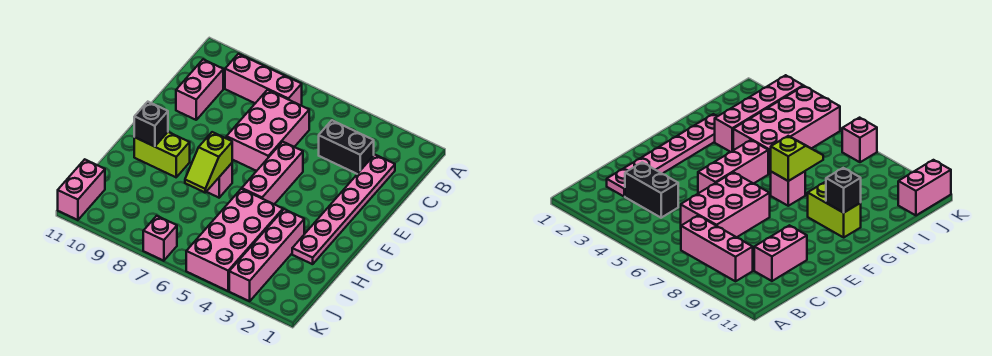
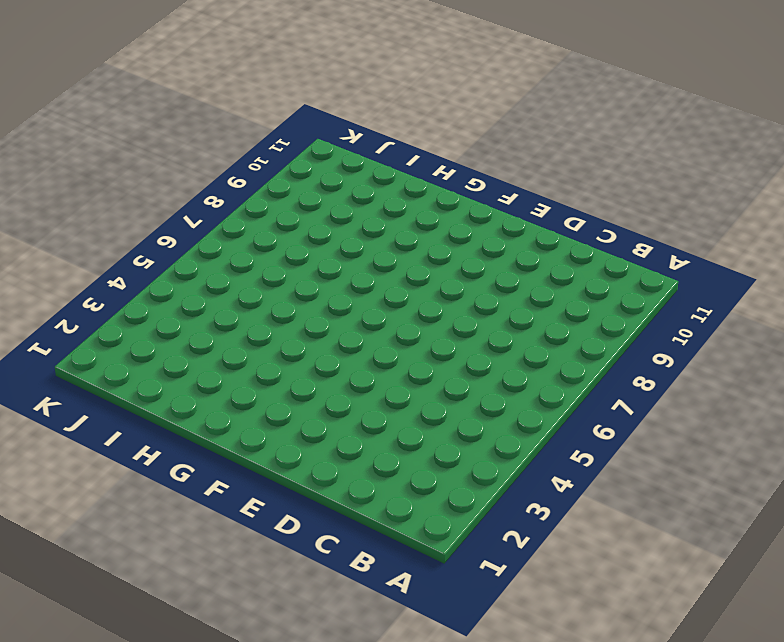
none -> pink brick B7:B9 level 1
none -> pink plate C2:H2 level 1
none -> black brick C3:C4 level 1

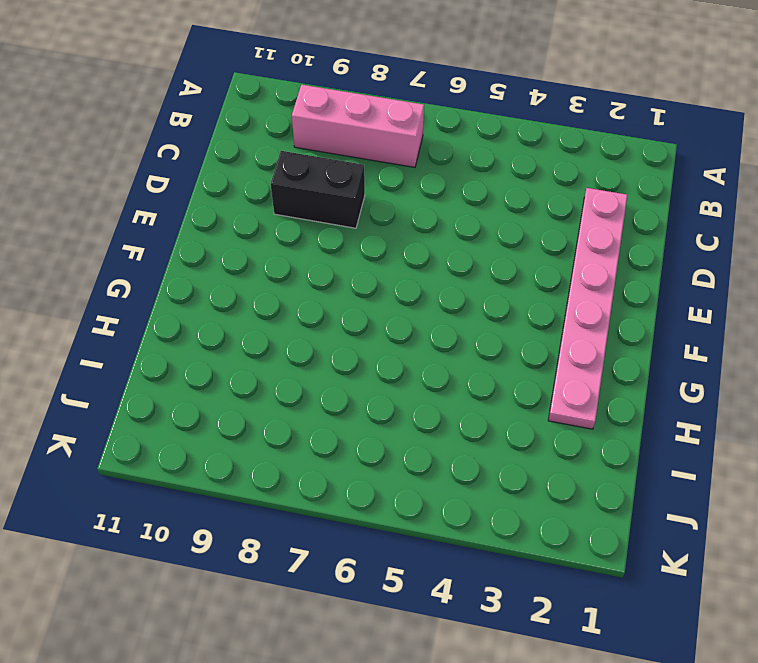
black brick D8:D9 level 1 -> black brick C3:C4 level 1
none -> pink brick C6:E7 level 1
none -> pink brick C10:D10 level 1
none -> pink brick E5:G5 level 1

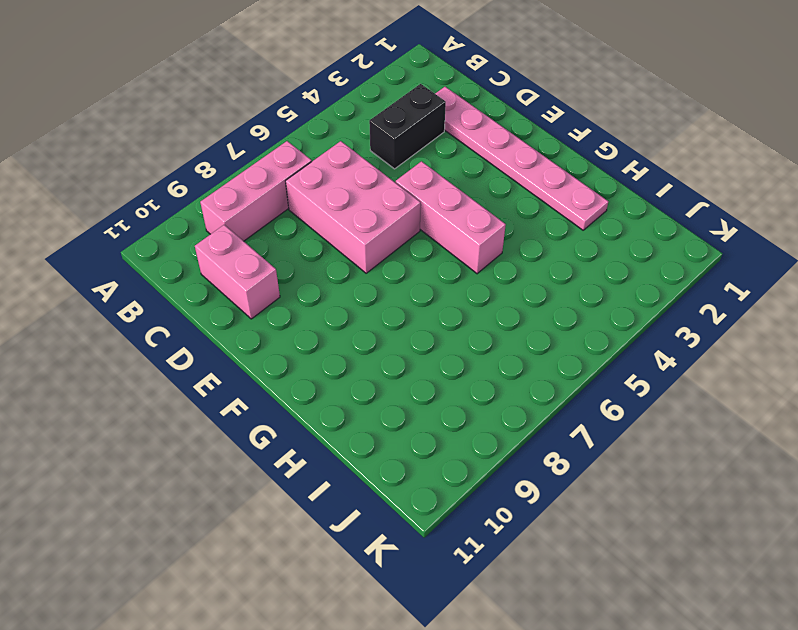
none -> pink brick G7 level 1
none -> lime brick G9:G10 level 1
none -> pink brick H3:K3 level 1

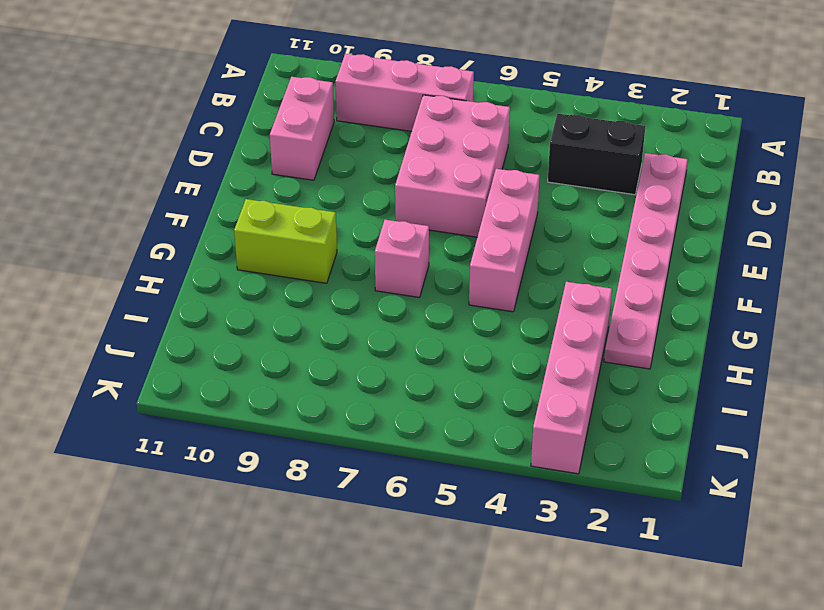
none -> pink brick H4:K5 level 1
none -> pink brick J11:K11 level 1
none -> pink brick K7 level 1

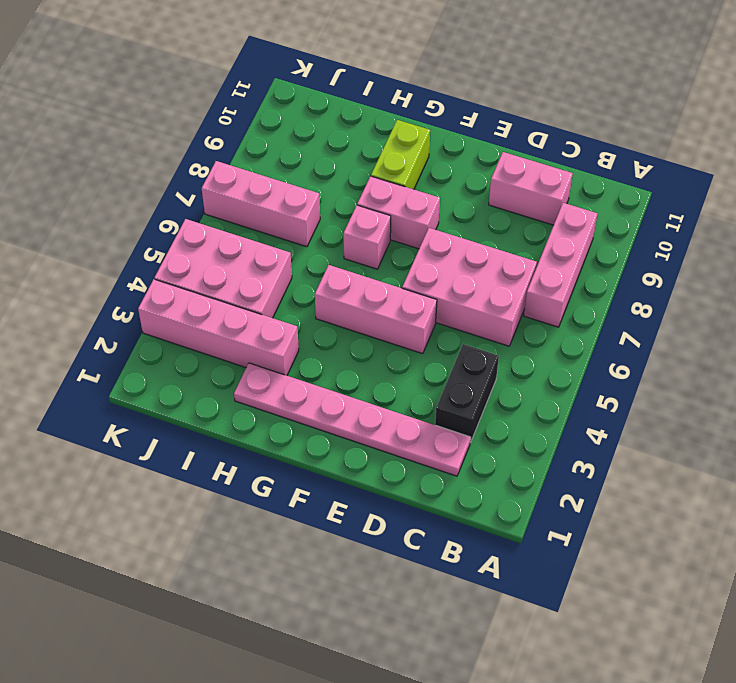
pink brick F8:G8 level 1 -> pink brick J11:K11 level 1
pink brick I4:K5 level 1 -> pink brick H4:K5 level 1
pink brick I7:K7 level 1 -> pink brick K7 level 1
none -> lime slope G7:H7 level 2 top G
none -> black brick G10 level 2

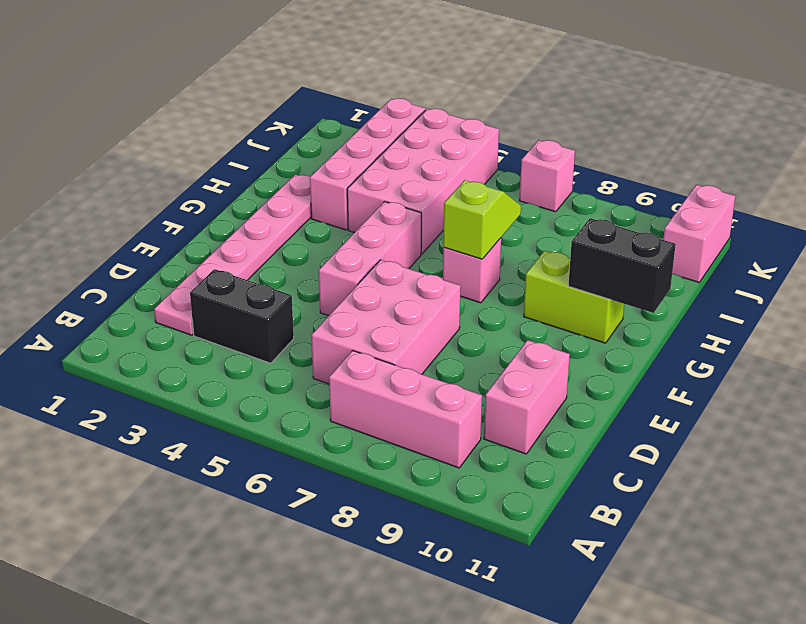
black brick G10:G11 level 2 -> black brick G10 level 2

